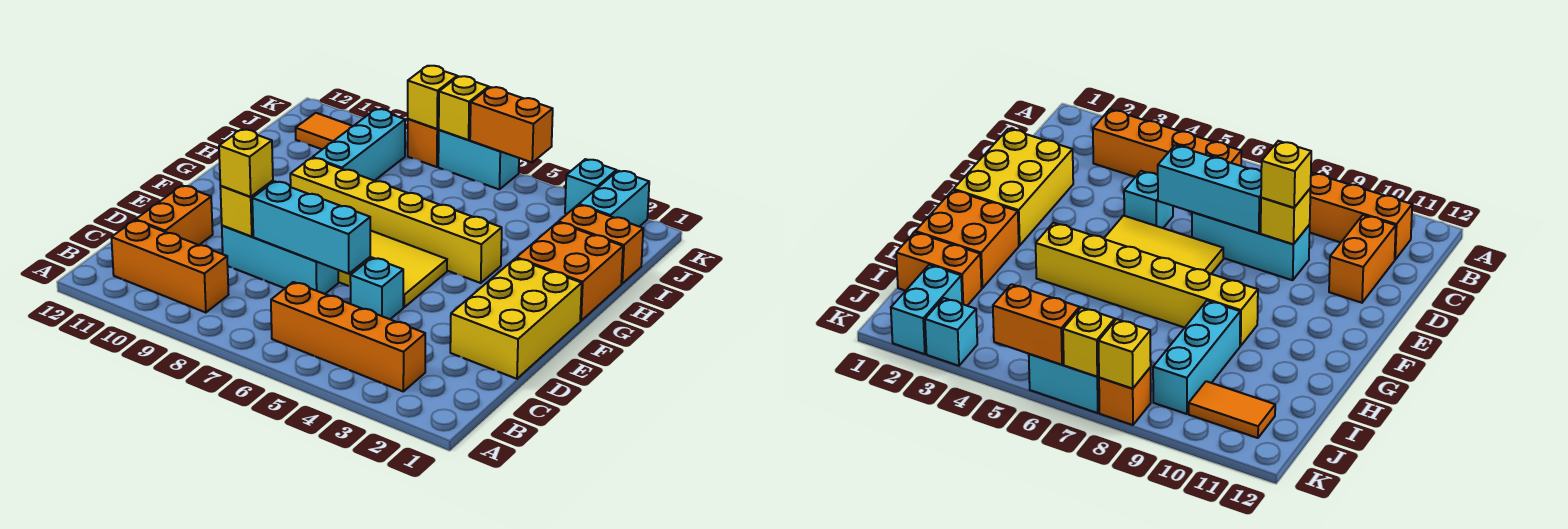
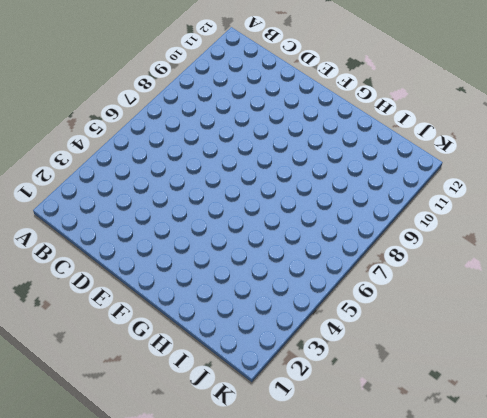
none -> orange brick B3:B6 level 1
none -> orange brick B9:B11 level 1
none -> orange brick C11:D11 level 1

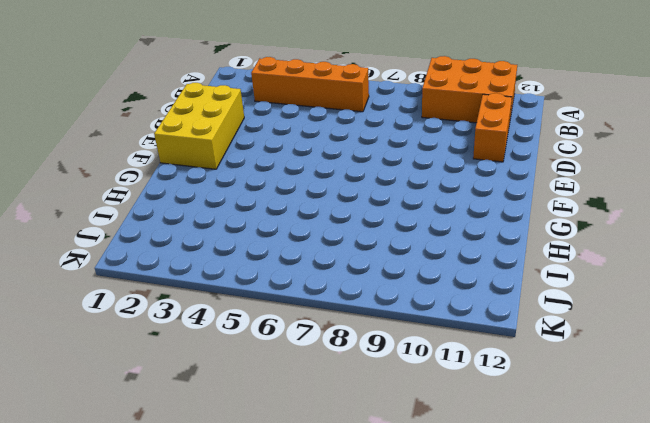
orange brick A9:B11 level 1 -> orange brick B9:B11 level 1
none -> cyan brick D5 level 1
none -> cyan brick D7:D9 level 1
none -> yellow tile E5:F7 level 1

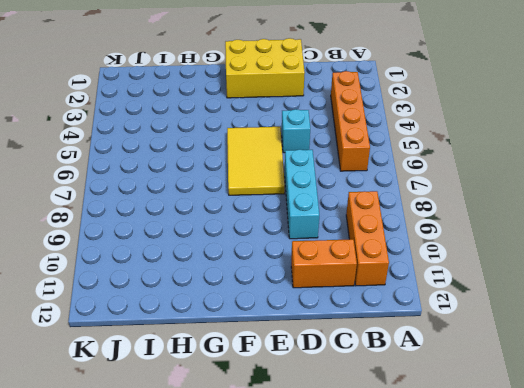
none -> orange brick G1:H2 level 1
none -> yellow brick G4:G9 level 1
none -> cyan brick H9:J9 level 1

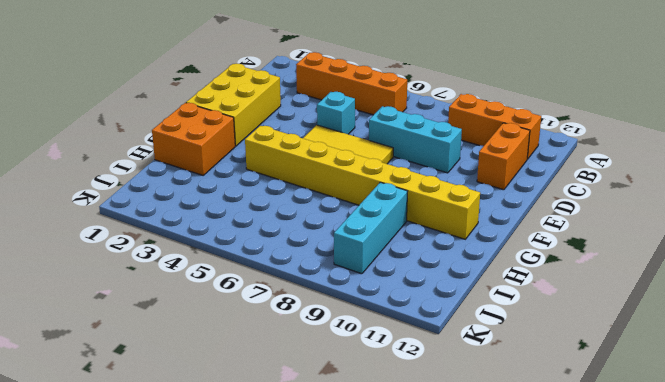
yellow brick G4:G11 level 1 -> yellow brick G4:G9 level 1
none -> orange brick I1:I2 level 1
none -> cyan brick J2:K2 level 1
none -> orange tile J10:J11 level 1

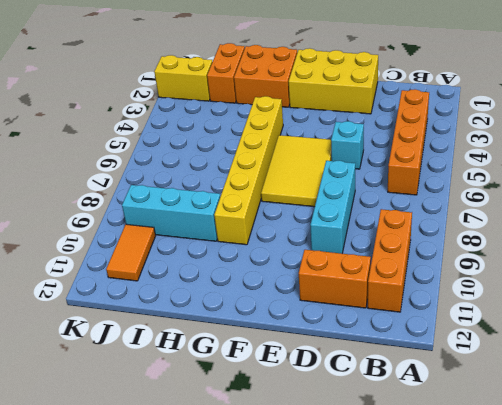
yellow brick J2:K2 level 1 -> cyan brick J2:K2 level 1
none -> cyan brick K3 level 1
none -> cyan brick K6:K7 level 1
none -> orange brick K8 level 1

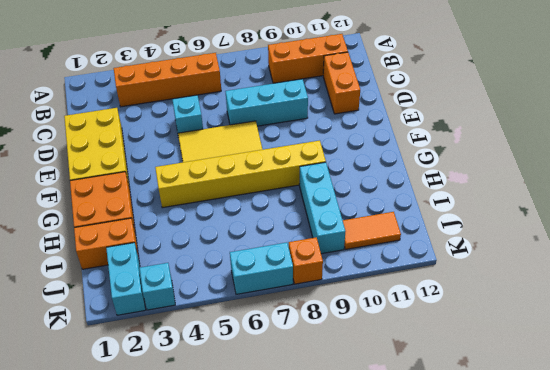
none -> cyan brick D6:D8 level 2
none -> yellow brick D9 level 2
none -> orange brick K5:K6 level 2

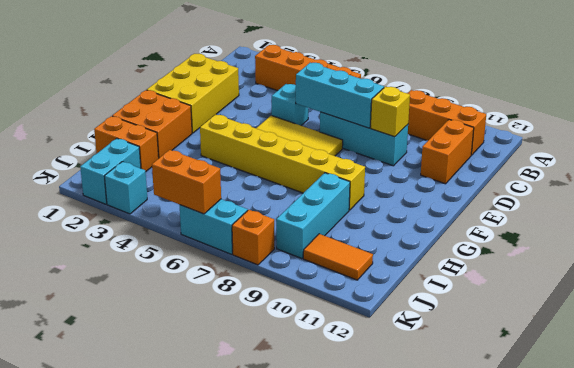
none -> yellow brick K7 level 2
none -> yellow brick K8 level 2
none -> yellow brick D9 level 3

